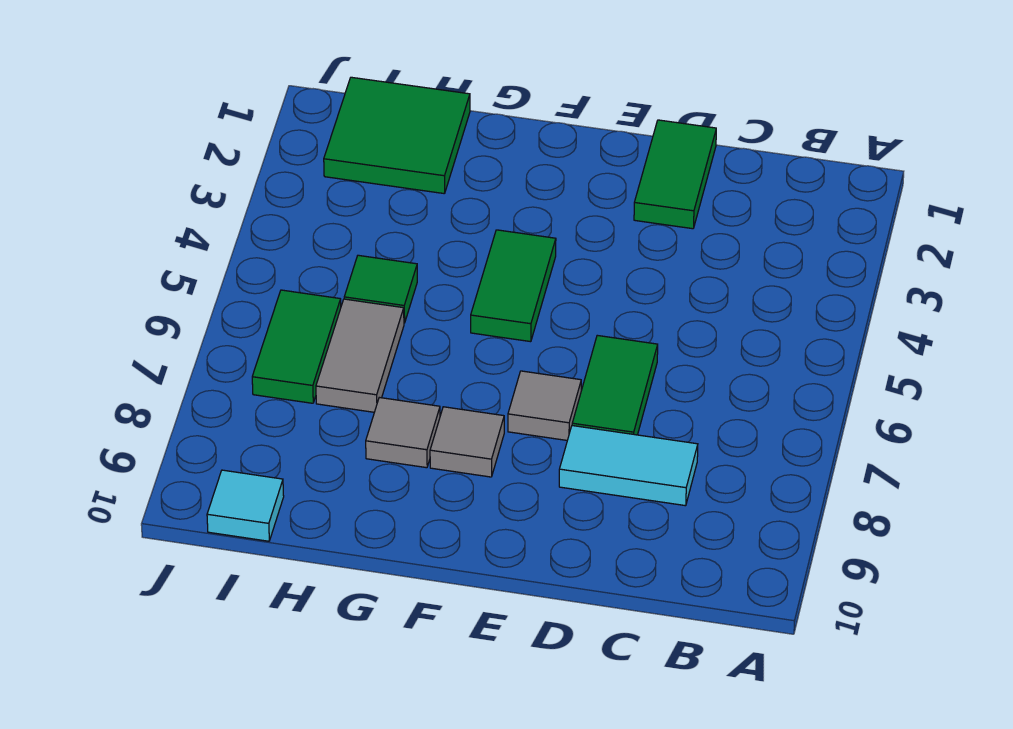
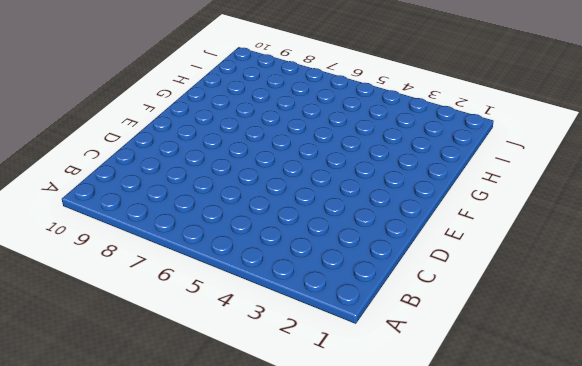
none -> cyan tile C8:D8 level 1
none -> green tile D1:D2 level 1
none -> green tile D6:D7 level 1

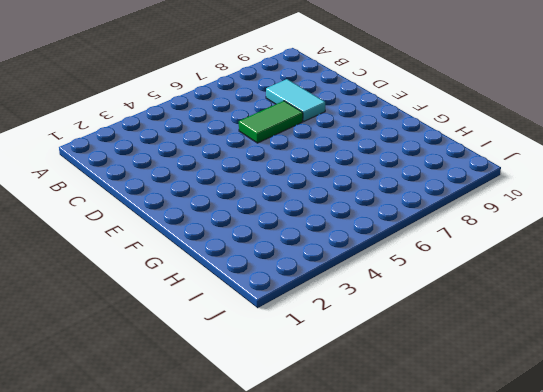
none -> green tile D1:D2 level 1
none -> grey tile E7 level 1
none -> green tile F4:F5 level 1

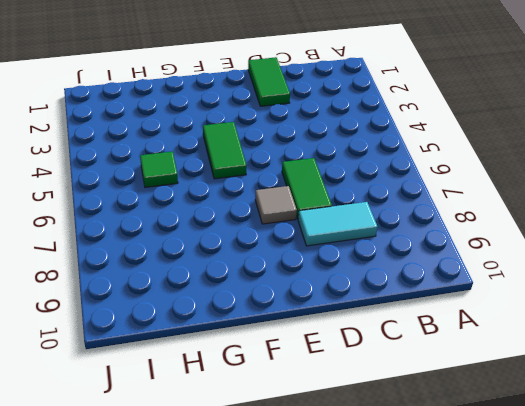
none -> grey tile F8 level 1
none -> grey tile G8 level 1
none -> green tile H1:I2 level 1

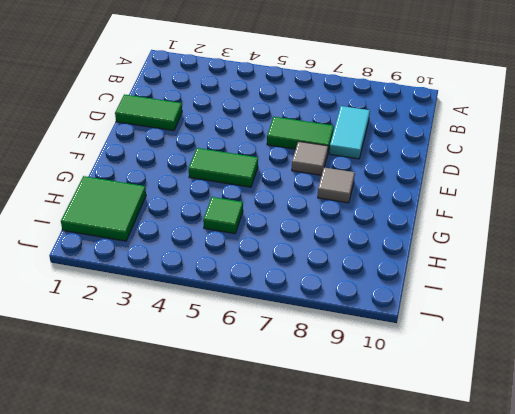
none -> grey tile G8 level 1
none -> grey tile H6:H7 level 1
none -> green tile I6:I7 level 1

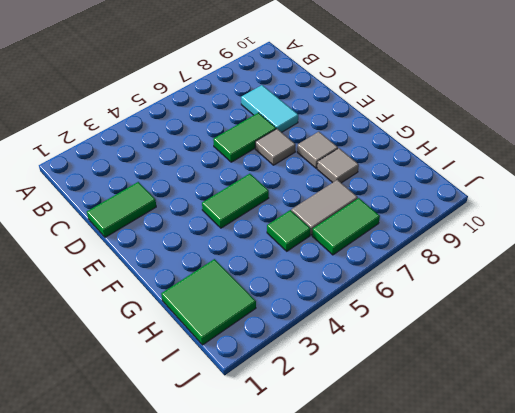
none -> cyan tile I10 level 1

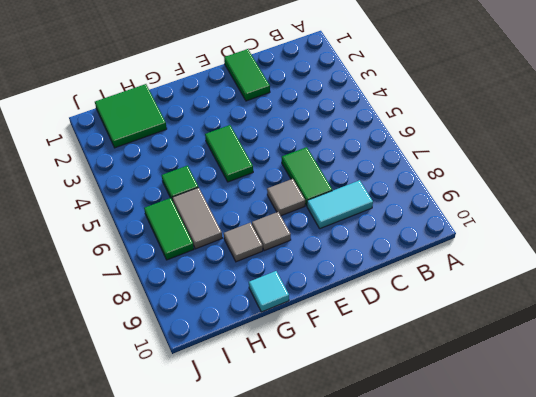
cyan tile G10 level 1 -> cyan tile I10 level 1

